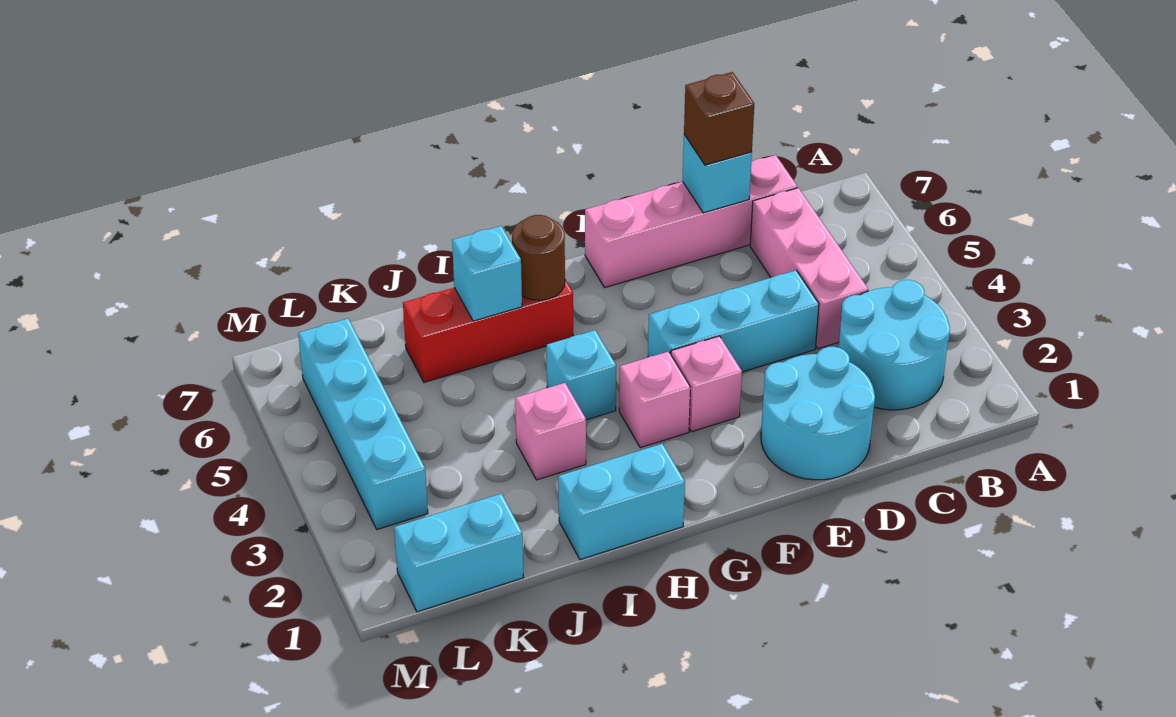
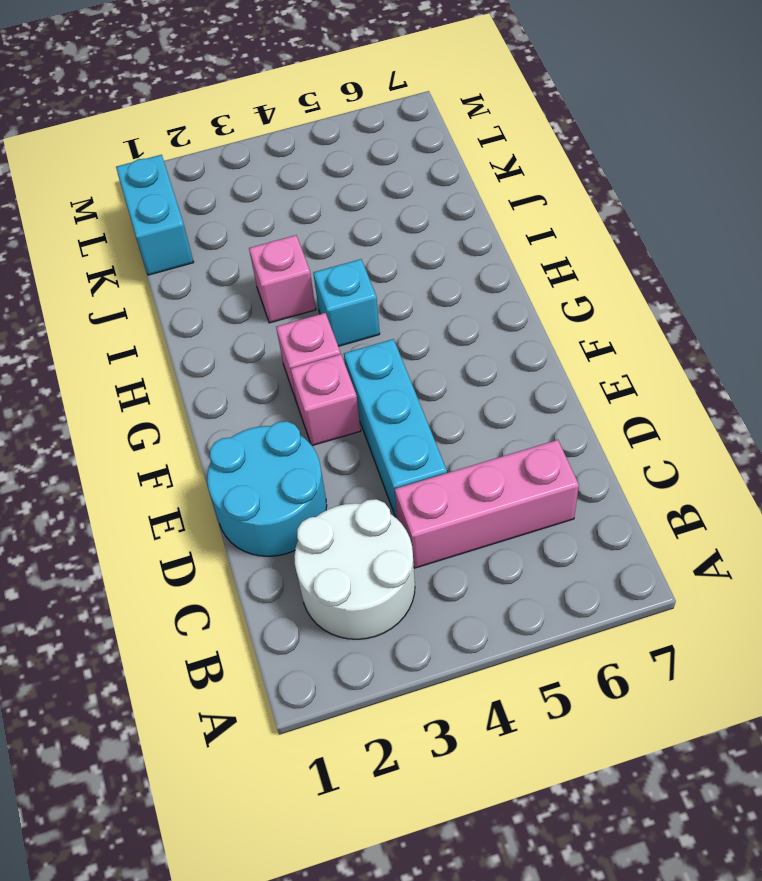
white round brick B2:C3 level 1 -> cyan round brick B2:C3 level 1
none -> pink brick C7:F7 level 1
none -> cyan brick H1:I1 level 1
none -> red brick H6:J6 level 1

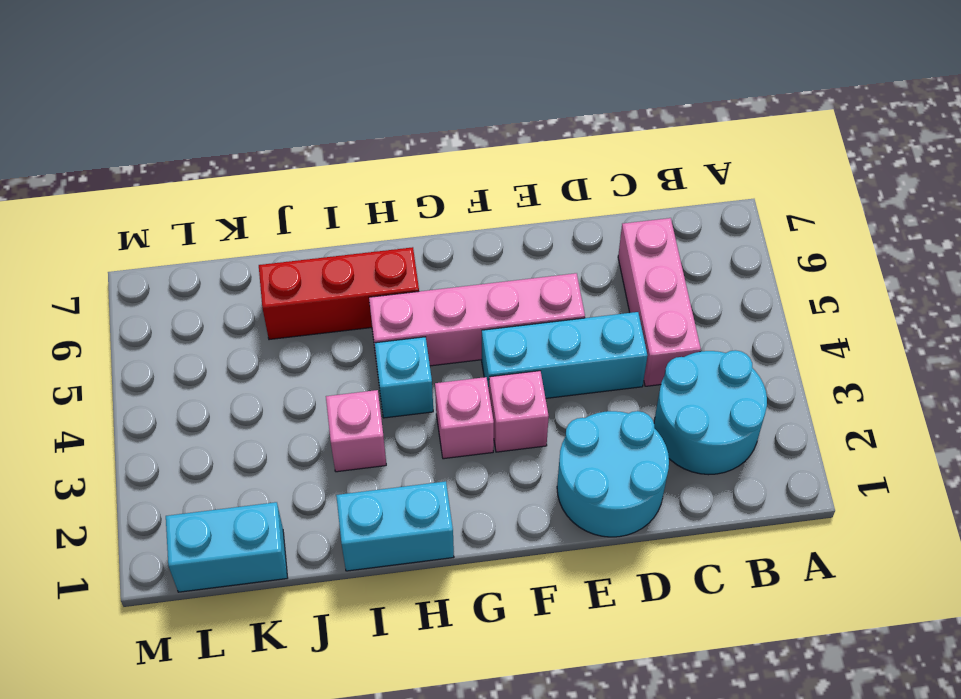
pink brick E5:H5 level 1 -> pink brick C7:F7 level 1
none -> cyan brick L3:L6 level 1
none -> cyan brick D7 level 2
none -> brown round brick H6 level 2

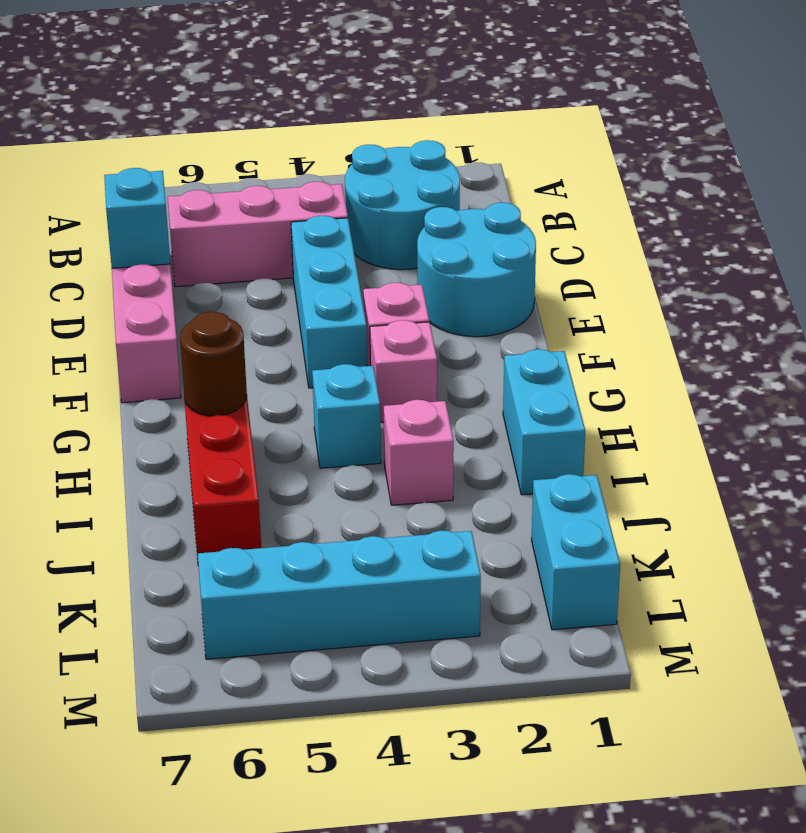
none -> cyan brick I6 level 2
none -> brown brick D7 level 3

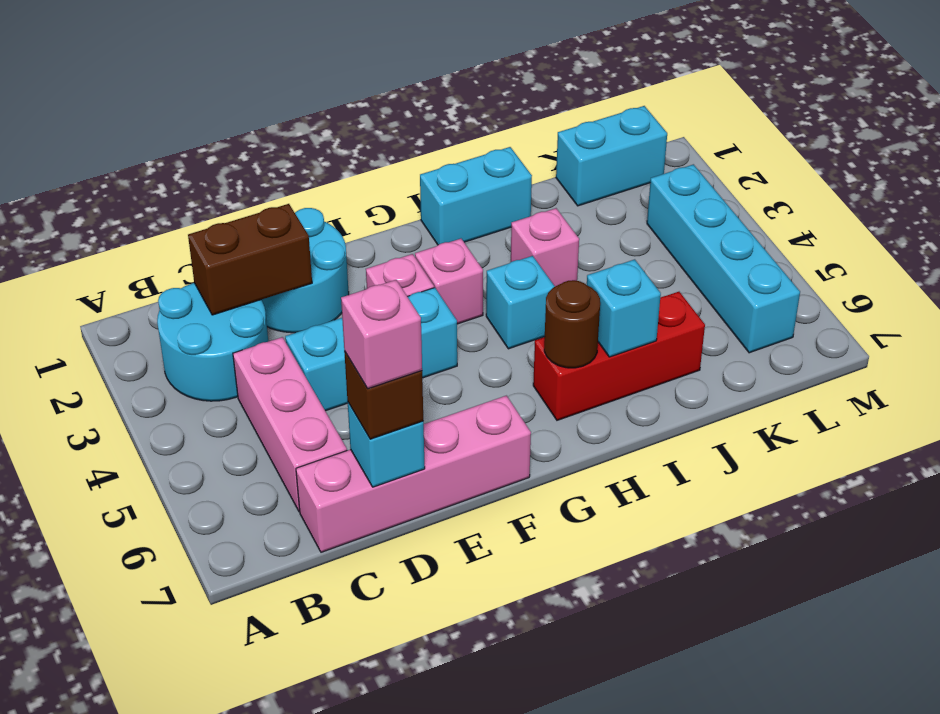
brown brick C2:D2 level 2 -> none
pink brick D7 level 4 -> none

